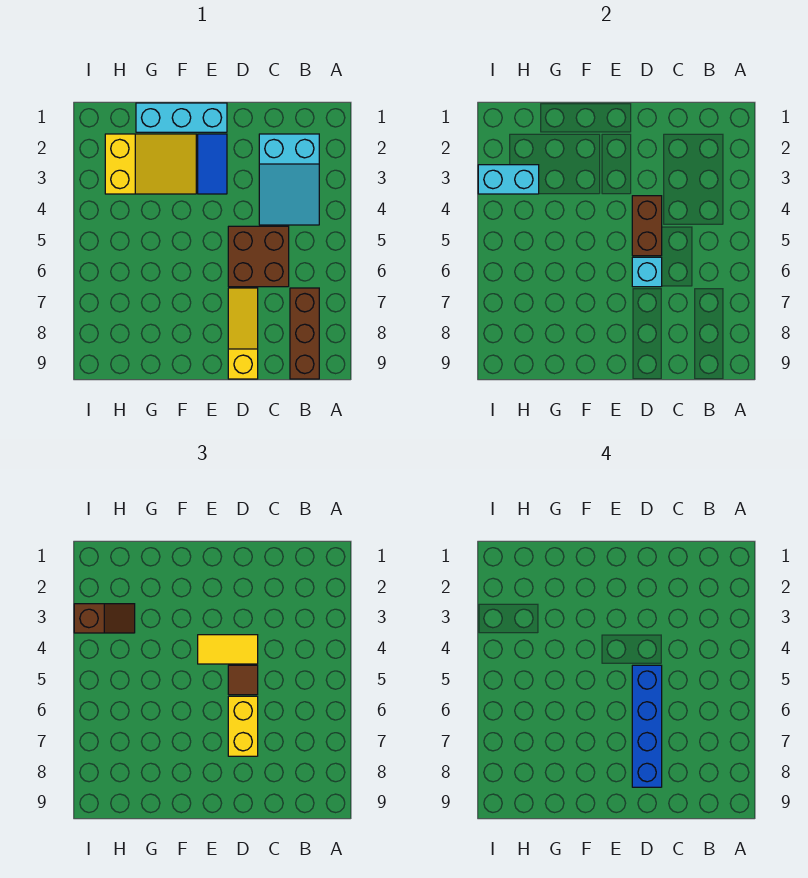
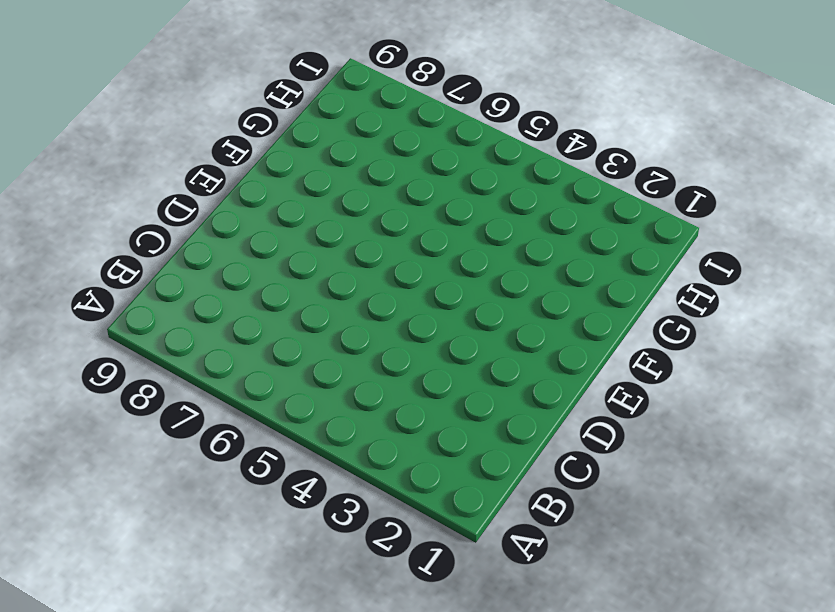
none -> cyan slope B2:C4 level 1 top 2
none -> brown brick B7:B9 level 1
none -> brown brick C5:D6 level 1

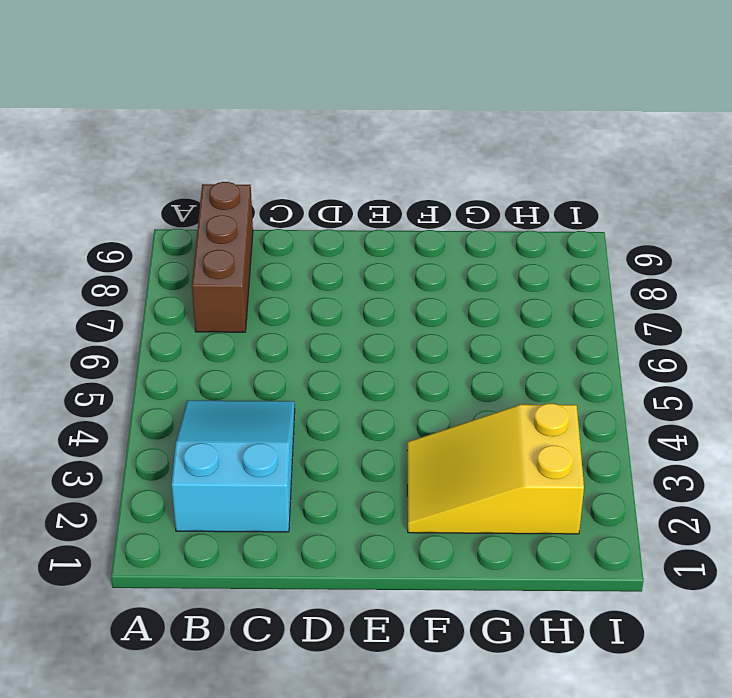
none -> brown brick C5:D6 level 1
none -> yellow slope D7:D9 level 1 top 9
none -> cyan brick E1:G1 level 1

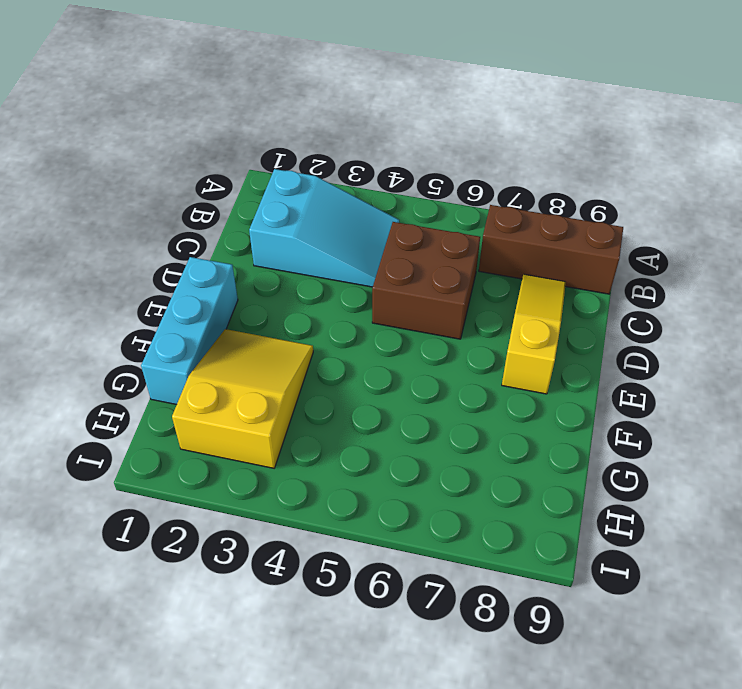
yellow slope C8:E8 level 1 top E -> yellow slope D7:D9 level 1 top 9
none -> blue tile E2:E3 level 1
none -> brown brick D4:D5 level 2
none -> cyan brick D6 level 2

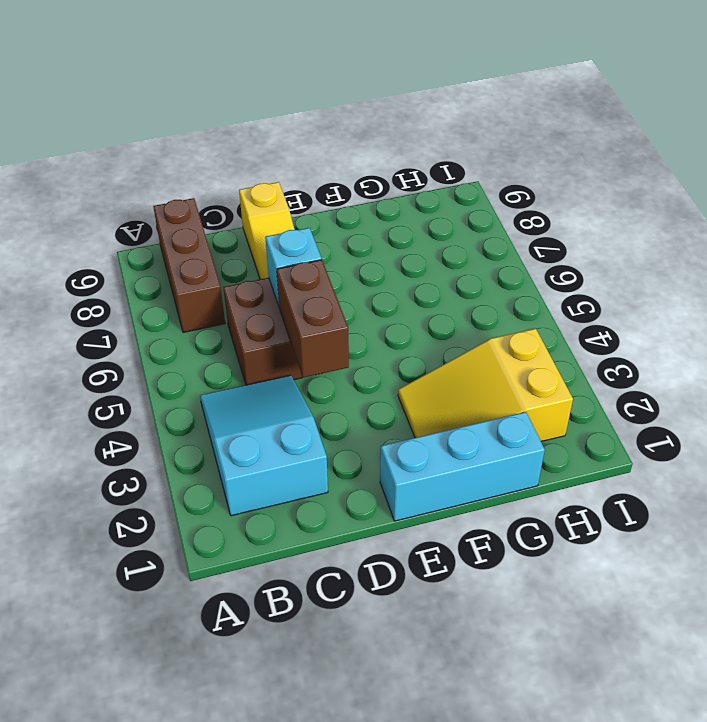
none -> blue tile E2:E3 level 1
none -> cyan brick H3:I3 level 2
none -> yellow tile D4:E4 level 3

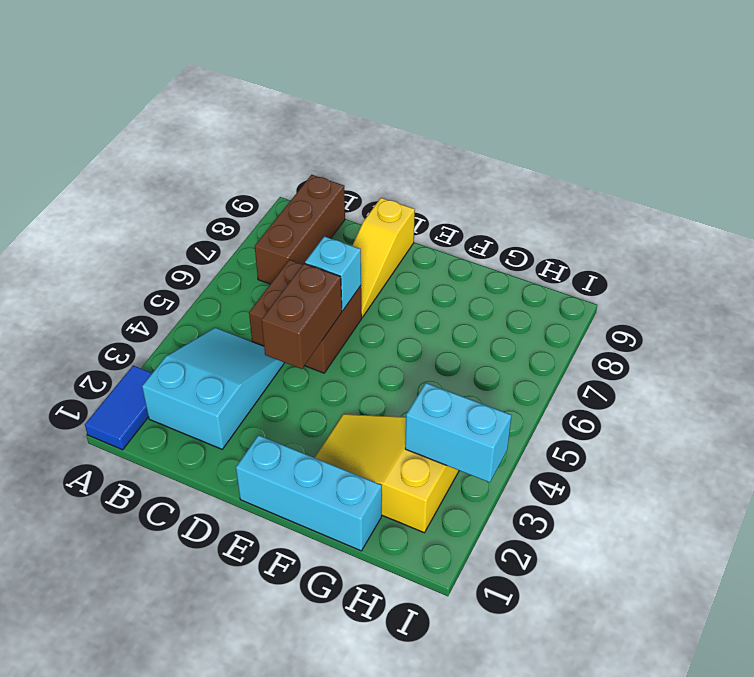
blue tile A1:A2 level 1 -> blue tile E2:E3 level 1
none -> yellow tile D4:E4 level 3
none -> brown tile D5 level 3
none -> yellow brick D6:D7 level 3

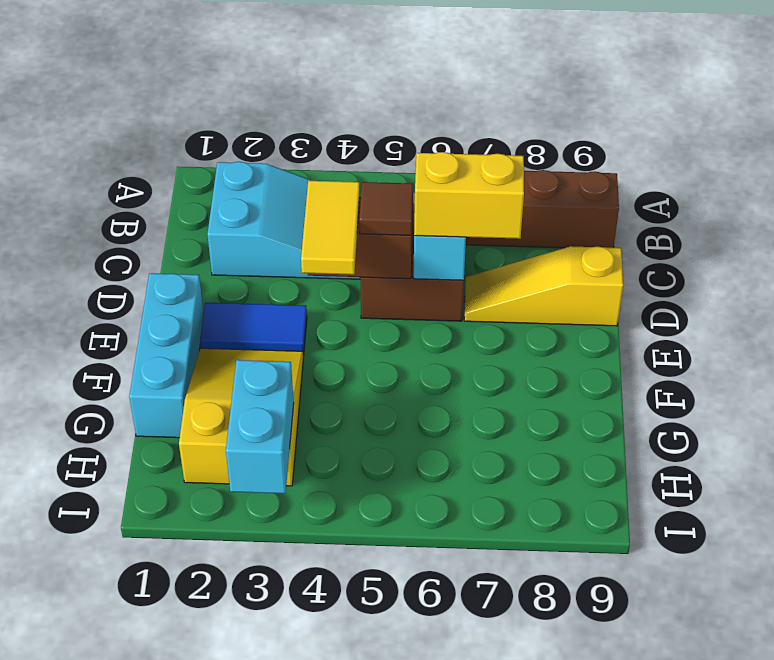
none -> brown slope H3:I3 level 3 top I
none -> blue brick D5:D8 level 4

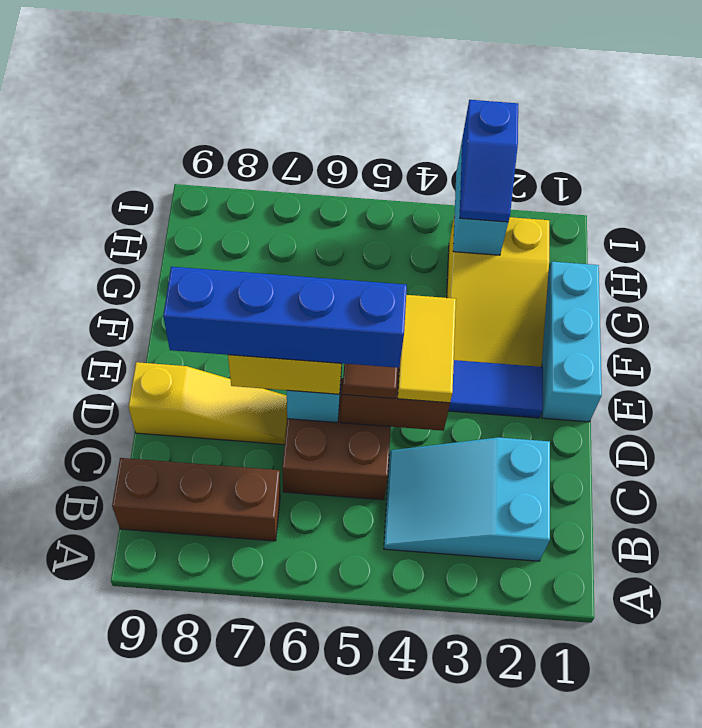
blue slope H3:I3 level 3 top I -> brown slope H3:I3 level 3 top I

